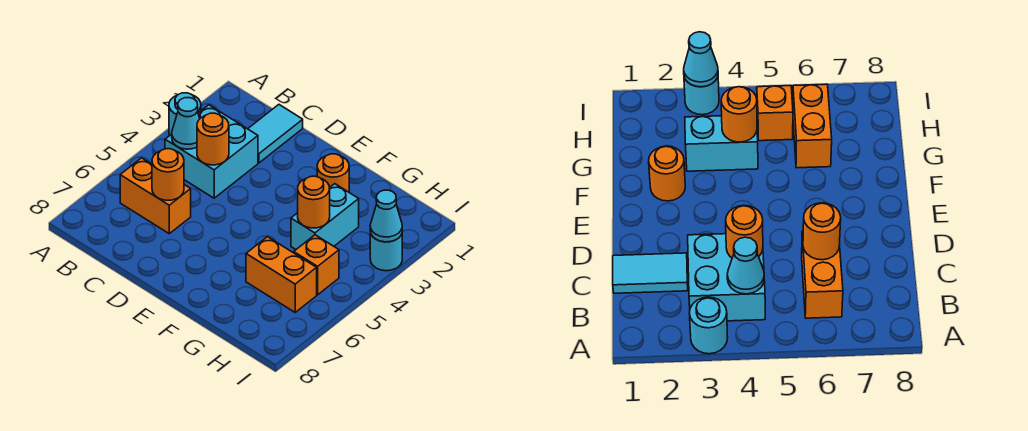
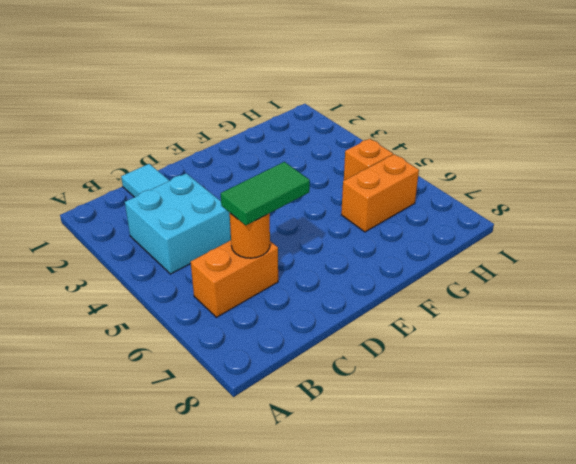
green tile C6:D6 level 3 -> none
none -> cyan round brick A3 level 1
none -> orange round brick F2 level 1
none -> cyan brick G3:G4 level 1

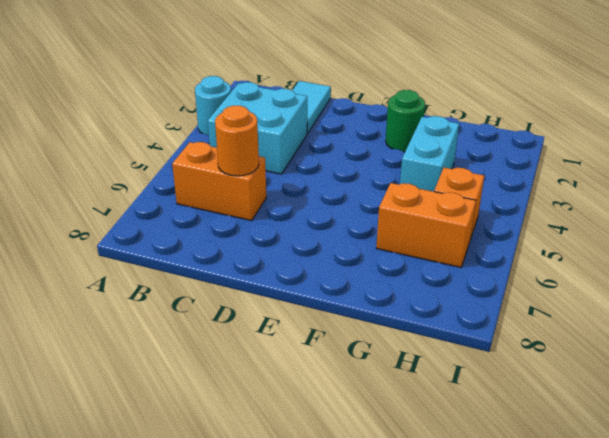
green round brick F2 level 1 -> orange round brick F2 level 1
none -> cyan round brick I3 level 1
none -> cyan cone B4 level 2
none -> orange round brick C4 level 2

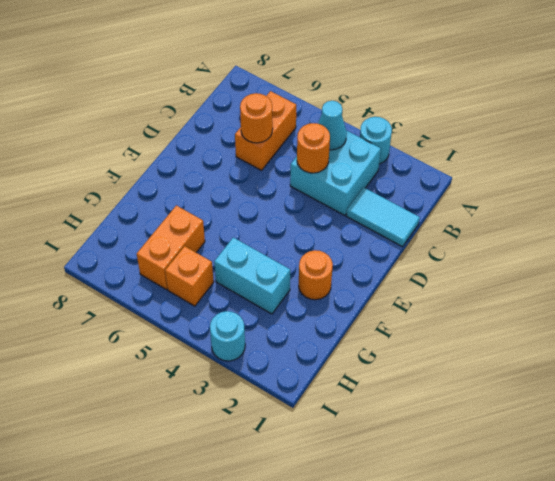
none -> orange round brick G4 level 2
none -> cyan cone I3 level 2

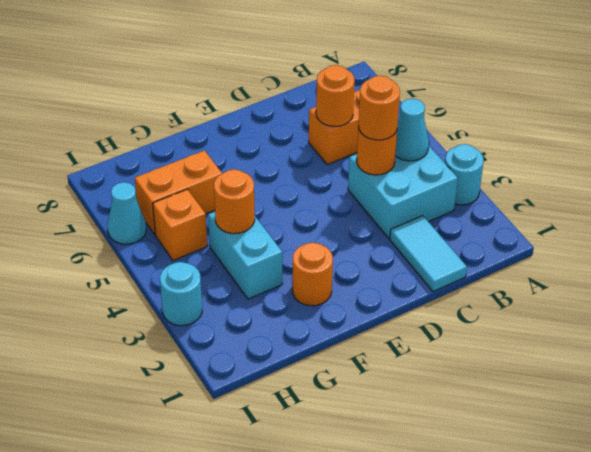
orange round brick C4 level 3 -> none
cyan cone I6 level 1 -> cyan cone I3 level 2

